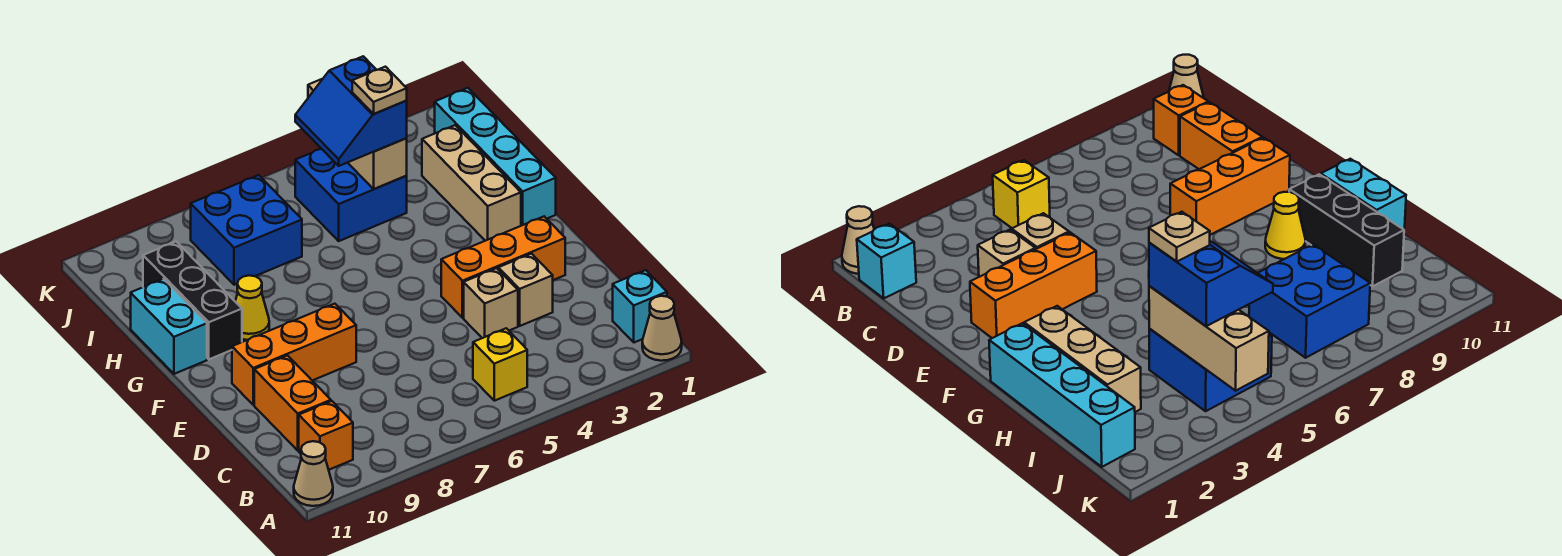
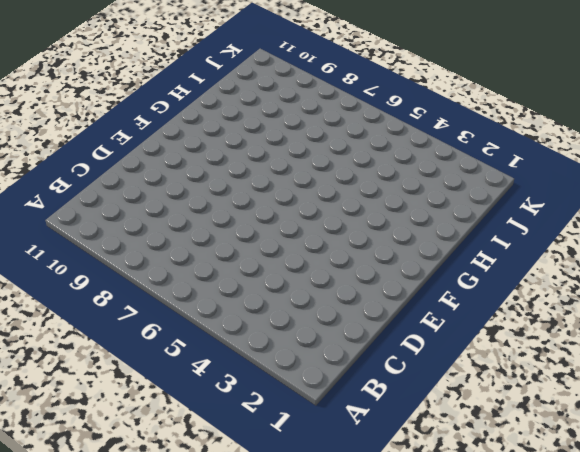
none -> tan cone A1 level 1
none -> tan cone A11 level 1
none -> cyan brick B1 level 1

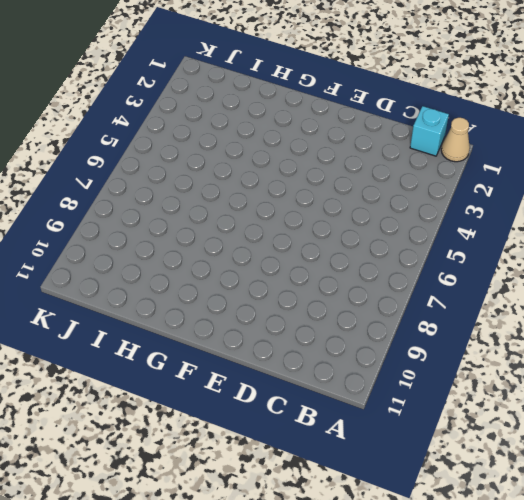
none -> tan cone A11 level 1
none -> yellow brick B5 level 1
none -> orange brick B10 level 1

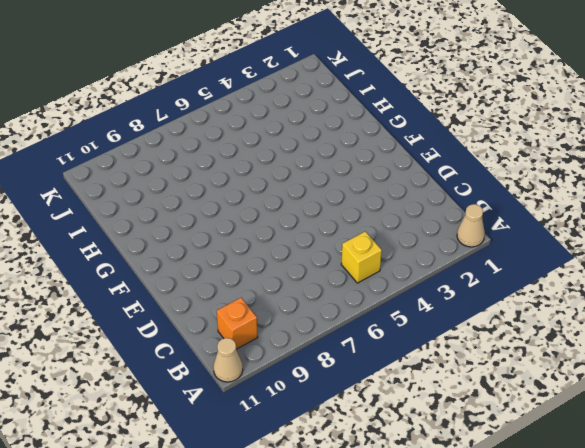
none -> cyan brick B1 level 1
none -> orange brick C10:D10 level 1
none -> tan brick D3 level 1

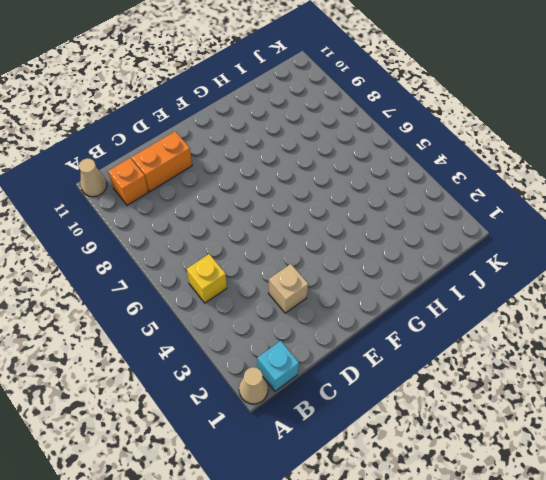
none -> tan brick D4 level 1
none -> orange brick E2:E4 level 1
none -> orange brick E8:E10 level 1

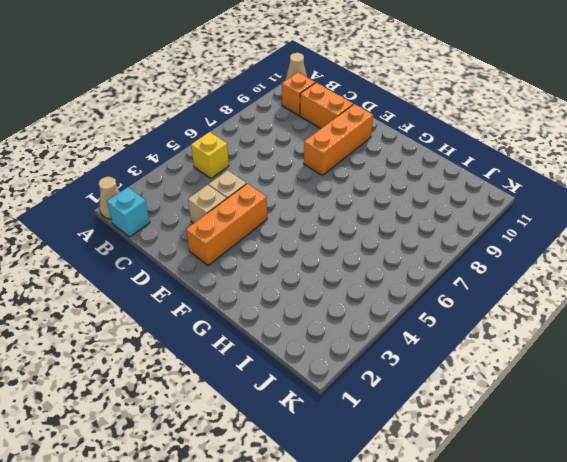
none -> cyan brick G1:J1 level 1
none -> tan brick G2:I2 level 1
none -> yellow cone G9 level 1

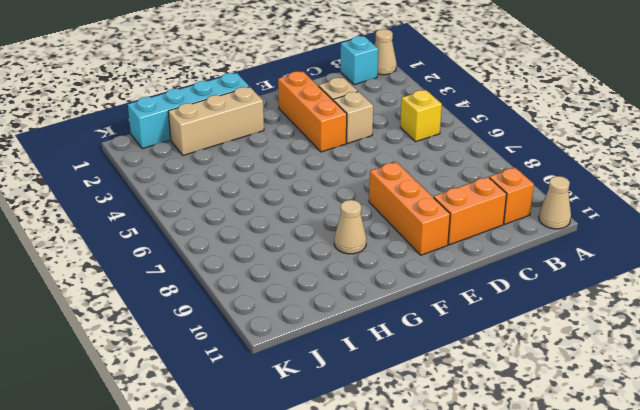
tan cone G9 level 1 -> yellow cone G9 level 1
none -> black brick G10:I10 level 1
none -> cyan brick G11:H11 level 1
none -> blue brick I4:J5 level 1

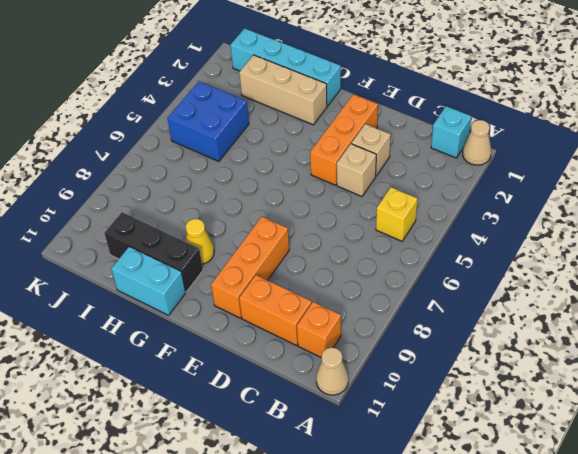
none -> blue brick I7:J8 level 1
none -> tan brick I4:K4 level 2
none -> blue slope I4:J5 level 3 top 4

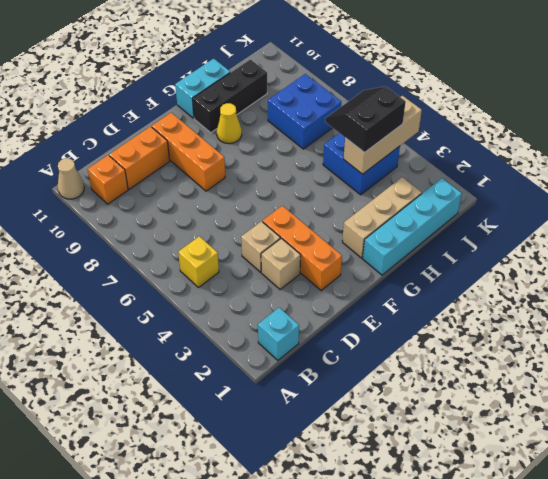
black slope I4:J5 level 3 top 4 -> blue slope I4:J5 level 3 top 4
none -> tan cone A1 level 1
none -> tan plate I4 level 4

